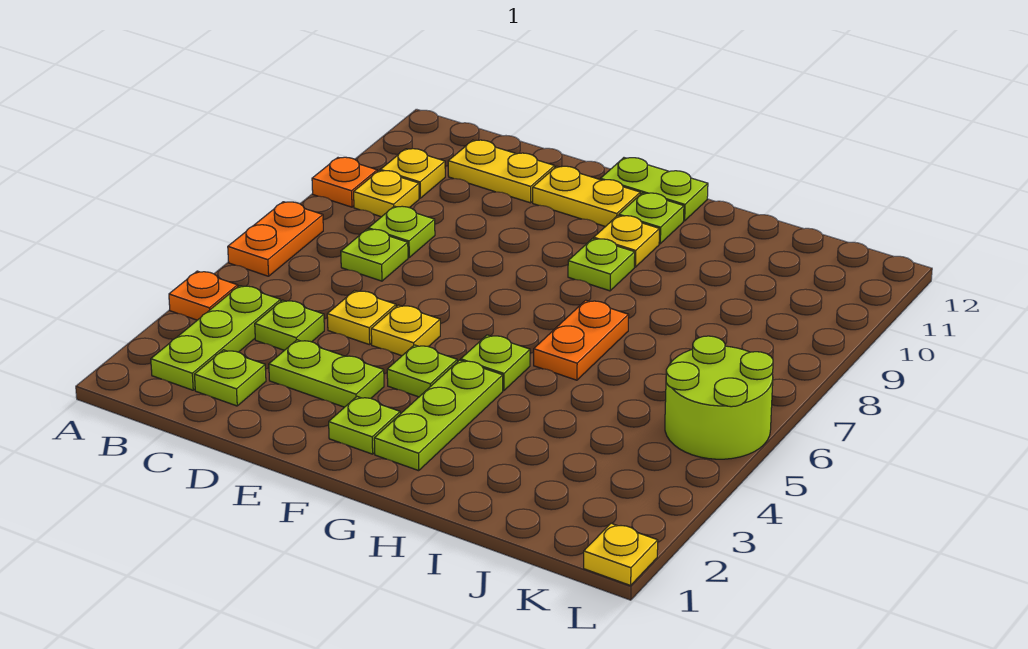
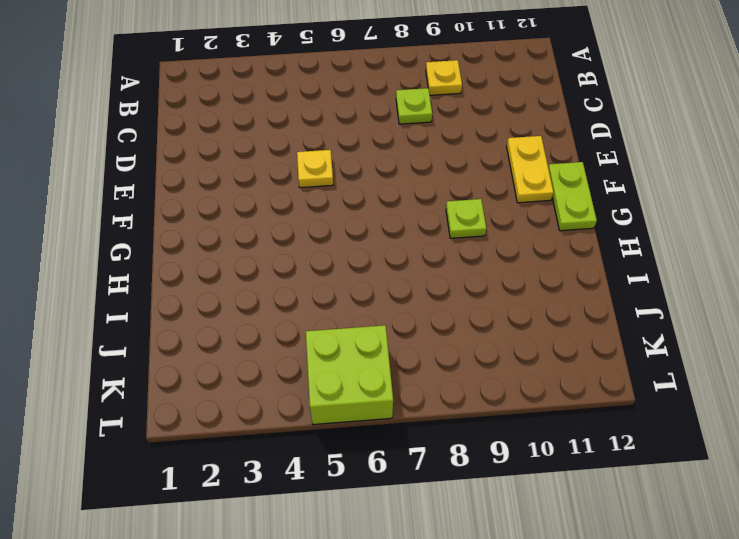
lime brick K5:L6 level 1 -> lime round brick K5:L6 level 1
none -> orange plate A4 level 1
none -> orange plate A6:A7 level 1
none -> orange plate A9 level 1

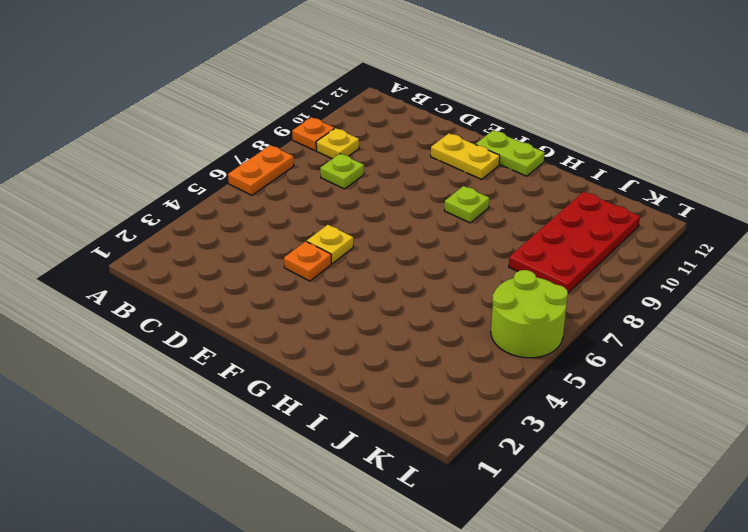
orange plate E4 level 1 -> orange plate A4 level 1
red plate J8:K11 level 1 -> none
none -> lime plate B2:B4 level 1
none -> yellow plate B10 level 1
none -> lime plate C2 level 1

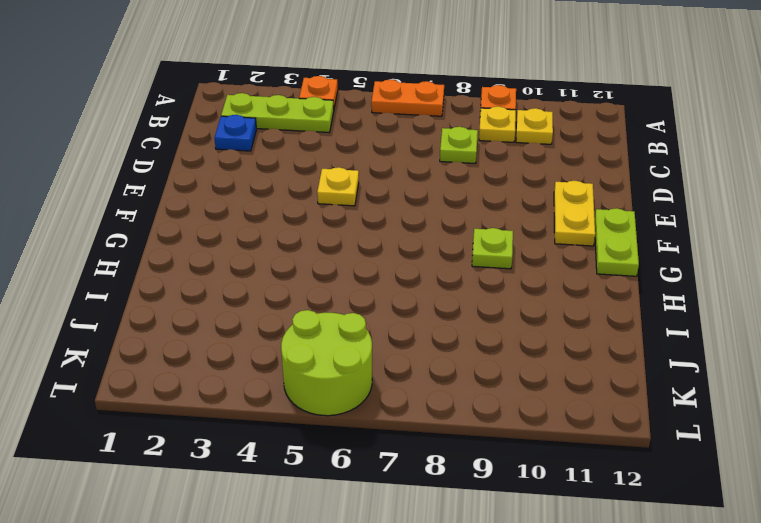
blue plate C2 level 1 -> lime plate C2 level 1
none -> lime plate C4 level 1
none -> lime plate C7 level 1
none -> yellow plate C11:D11 level 1

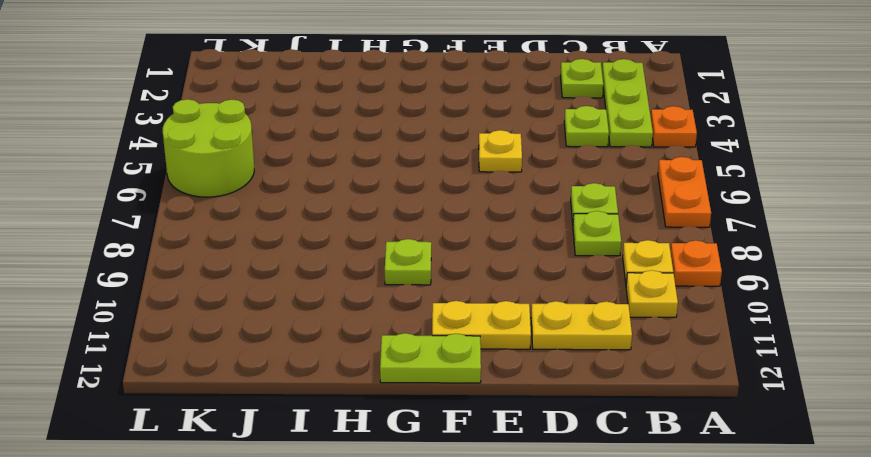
none -> lime plate D3:E3 level 1
none -> yellow plate D5 level 1
none -> lime plate F2 level 1

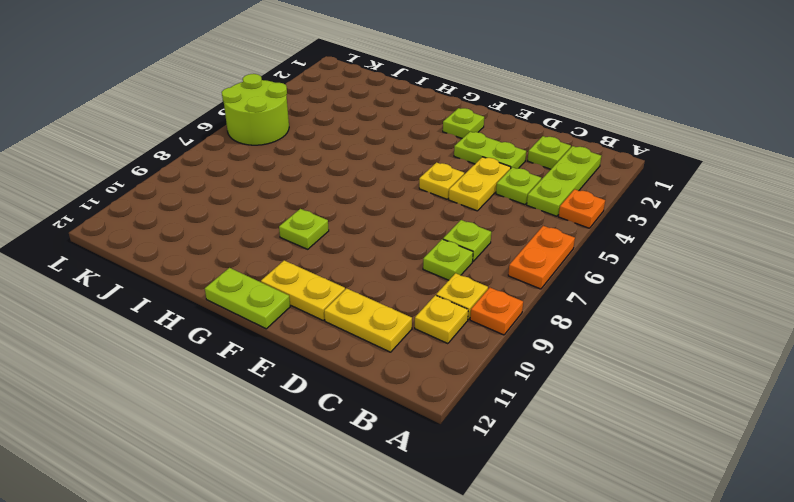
yellow plate D4:D5 level 1 -> yellow plate D5 level 1
none -> lime plate F4 level 1
none -> lime plate G2:G4 level 1
none -> lime plate G5 level 1

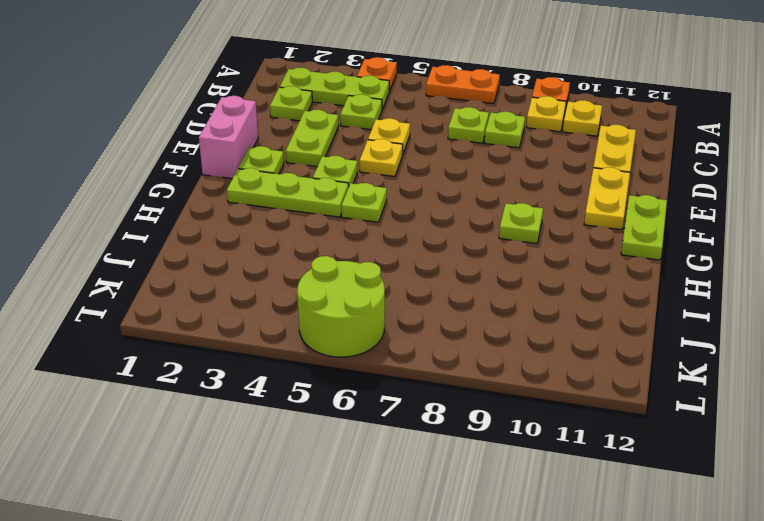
pink brick E1:F1 level 1 -> none
none -> yellow plate G10 level 1
none -> lime plate G11 level 1
none -> orange plate H6:H7 level 1

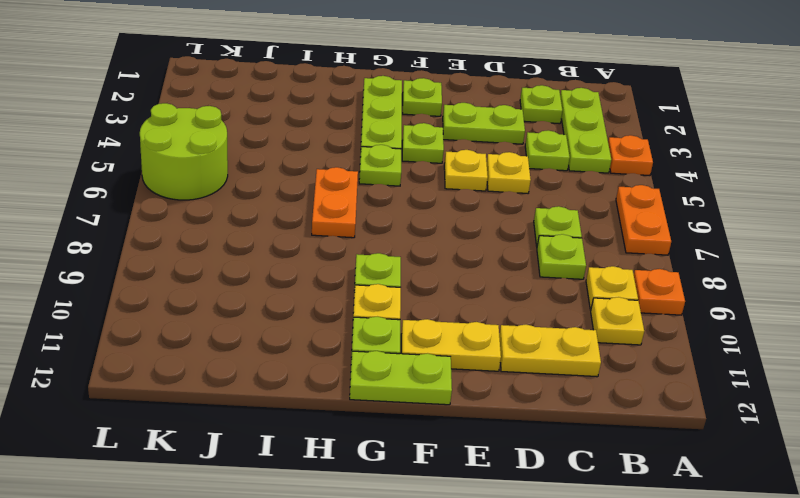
none -> yellow plate L1 level 1

